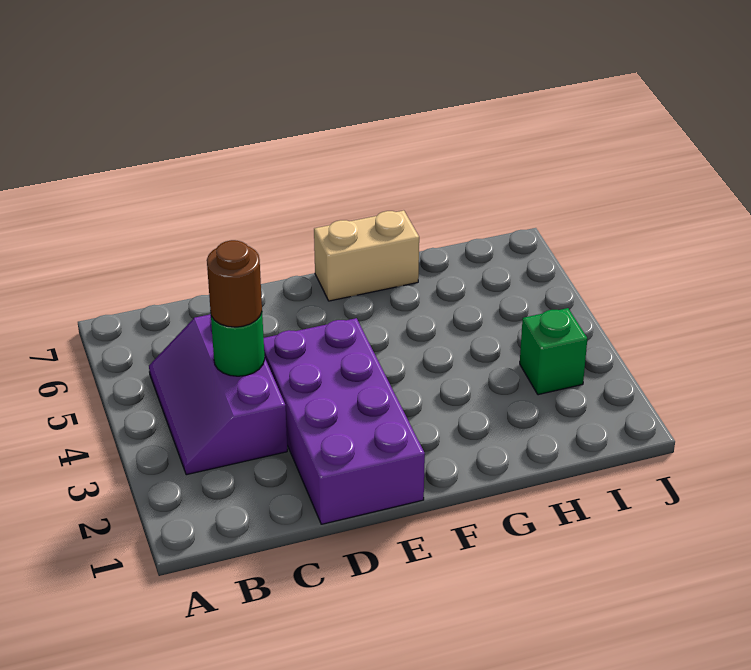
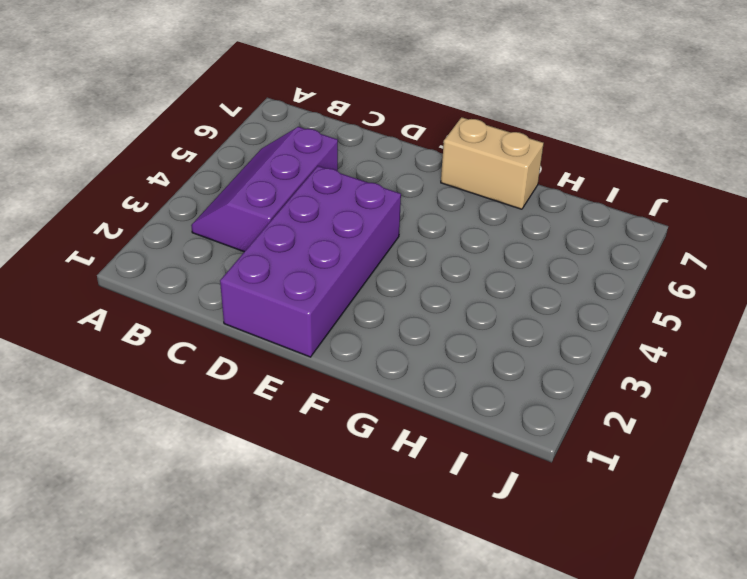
none -> green brick I3 level 1
none -> green round brick C4 level 2

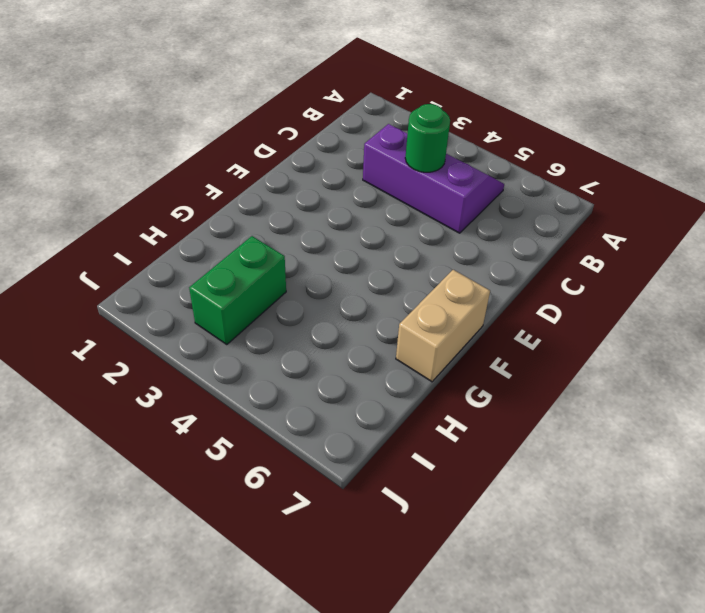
green brick H3:I3 level 1 -> green brick I3 level 1
none -> purple brick D1:E4 level 1
none -> brown round brick C4 level 3

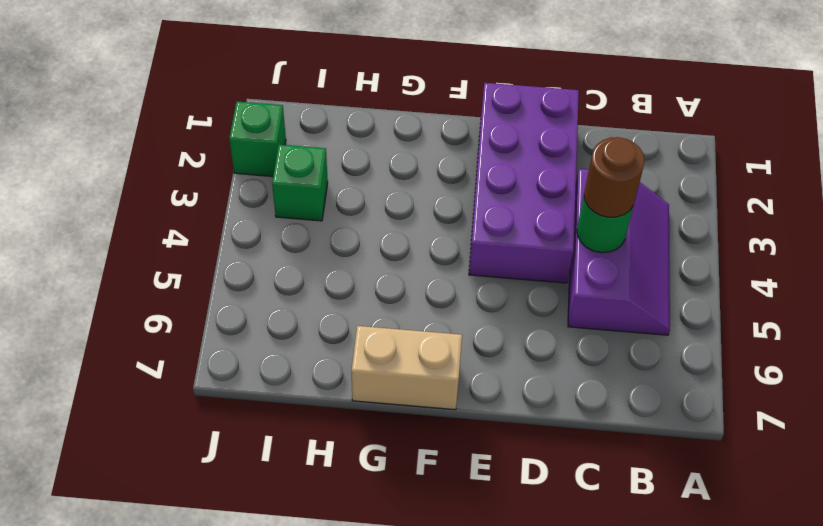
green brick J2 level 1 -> none

